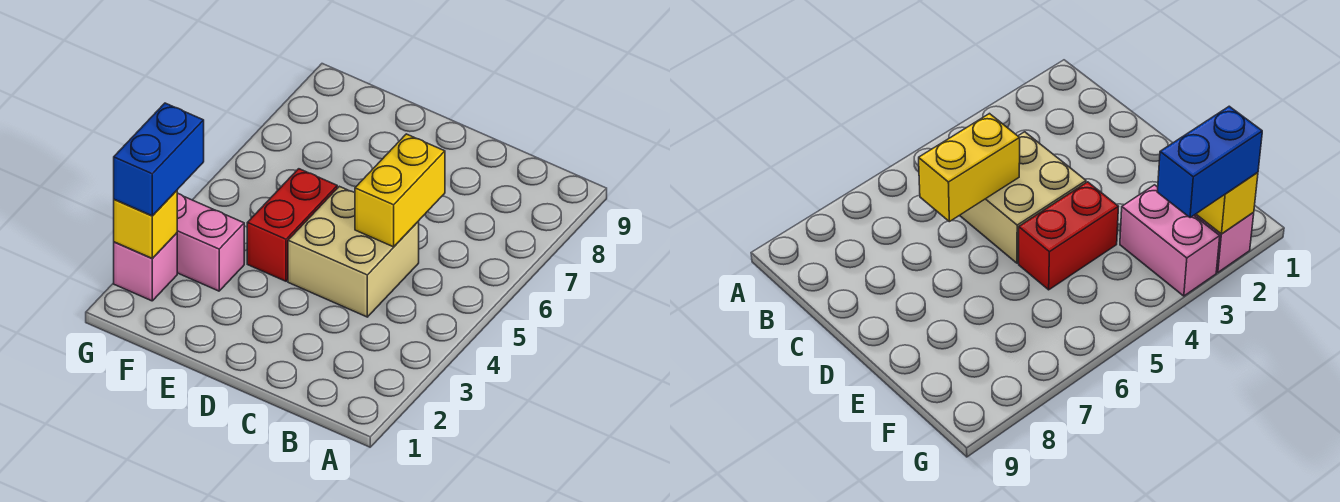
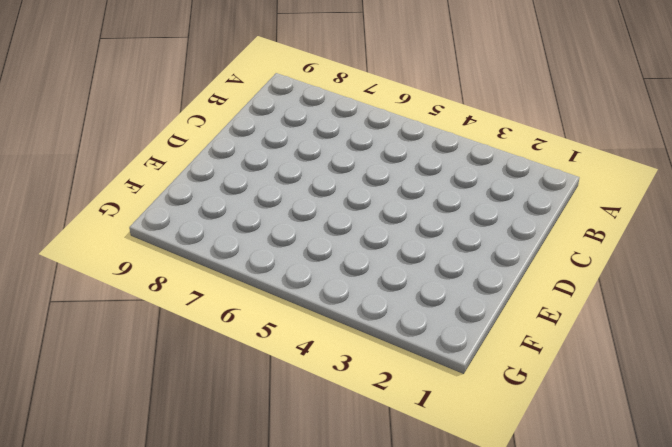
none -> tan brick C4:D5 level 1
none -> red brick E4:E5 level 1

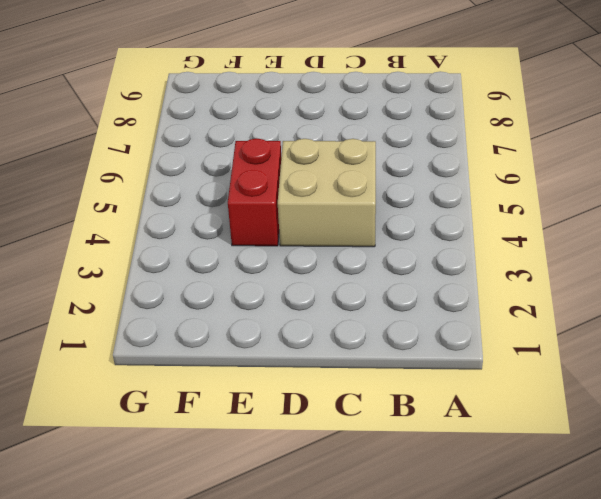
none -> pink brick F3:G3 level 1
none -> pink brick G2 level 1

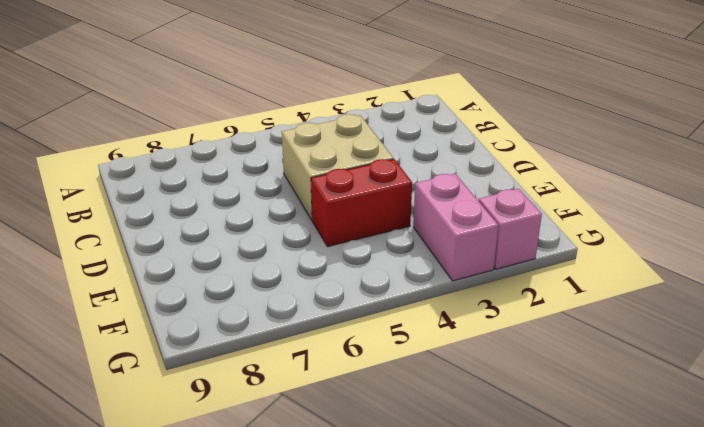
none -> yellow brick C5:C6 level 2
none -> yellow brick G2 level 2

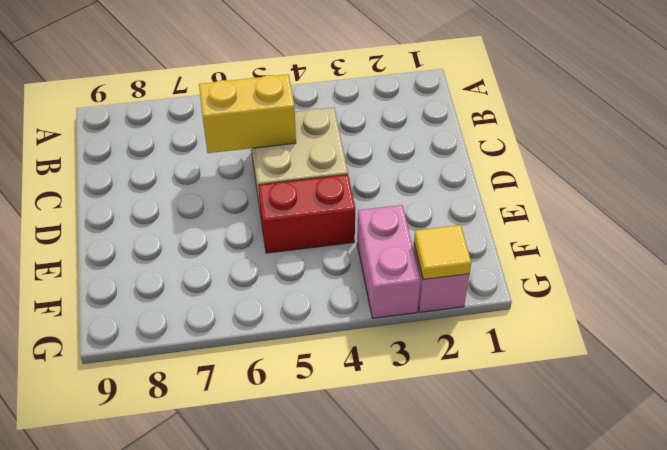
yellow tile G2 level 2 -> yellow brick G2 level 2
none -> blue brick G2:G3 level 3

